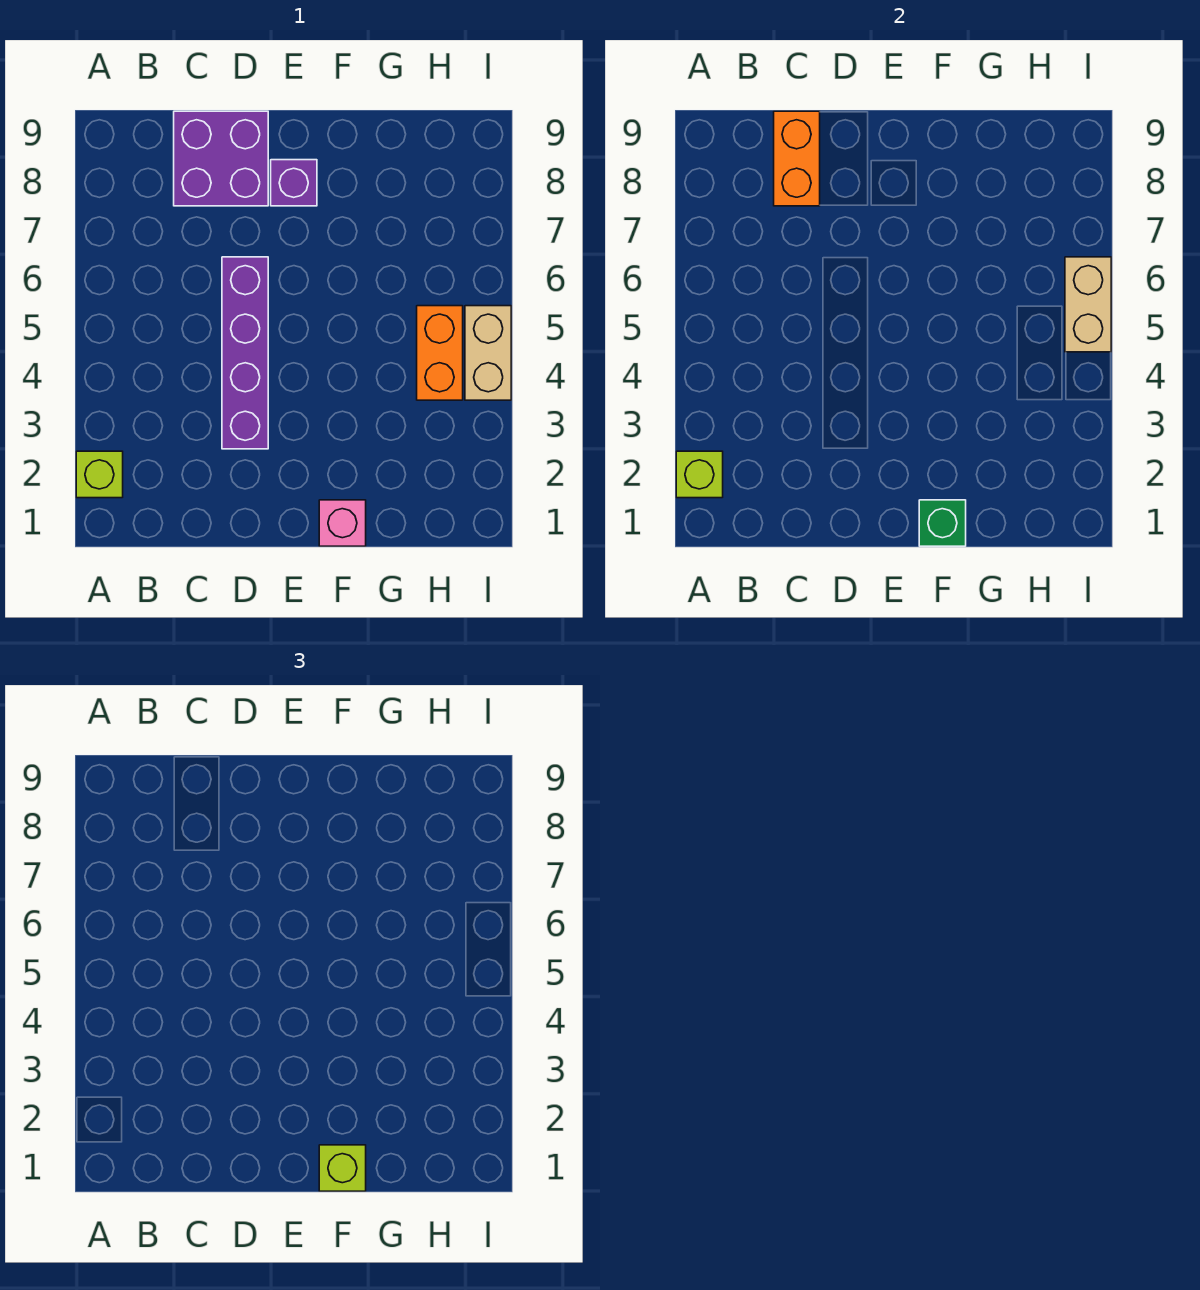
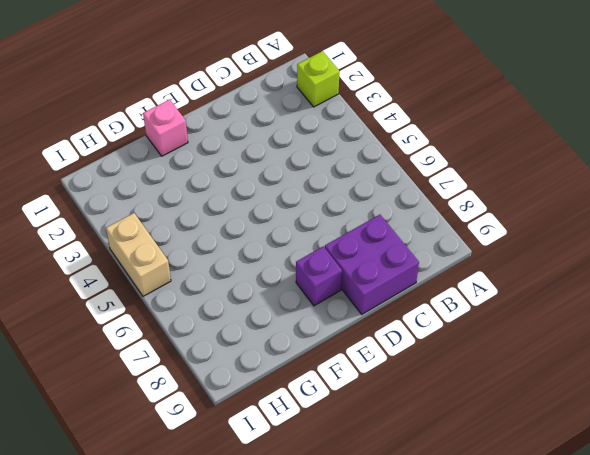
none -> purple brick D3:D6 level 1
none -> orange brick H4:H5 level 1
none -> lime brick A2 level 2

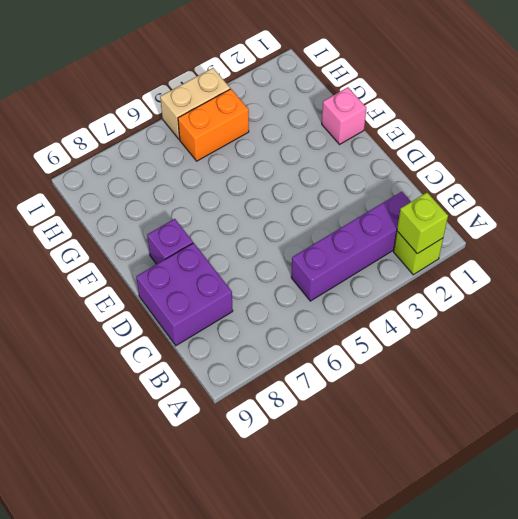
purple brick B2:B5 level 1 -> purple brick D3:D6 level 1
none -> orange brick C8:C9 level 2
none -> green brick F1 level 2
none -> tan brick I5:I6 level 2

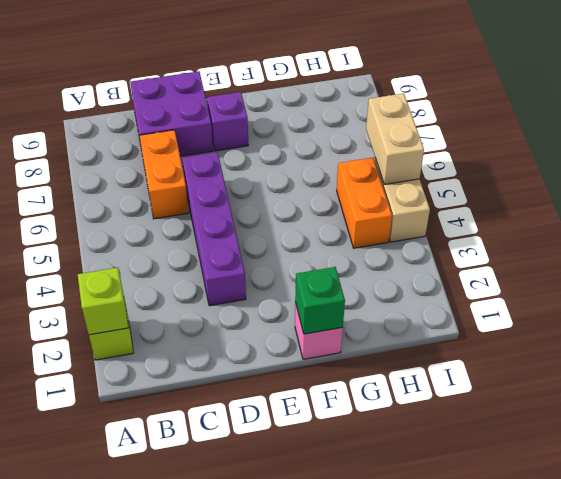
orange brick C6:C7 level 1 -> orange brick C8:C9 level 2
none -> lime brick F1 level 3

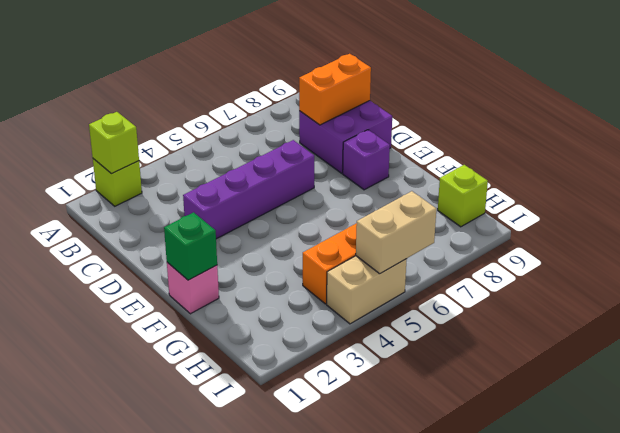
lime brick H9 level 1 -> lime brick F1 level 3

